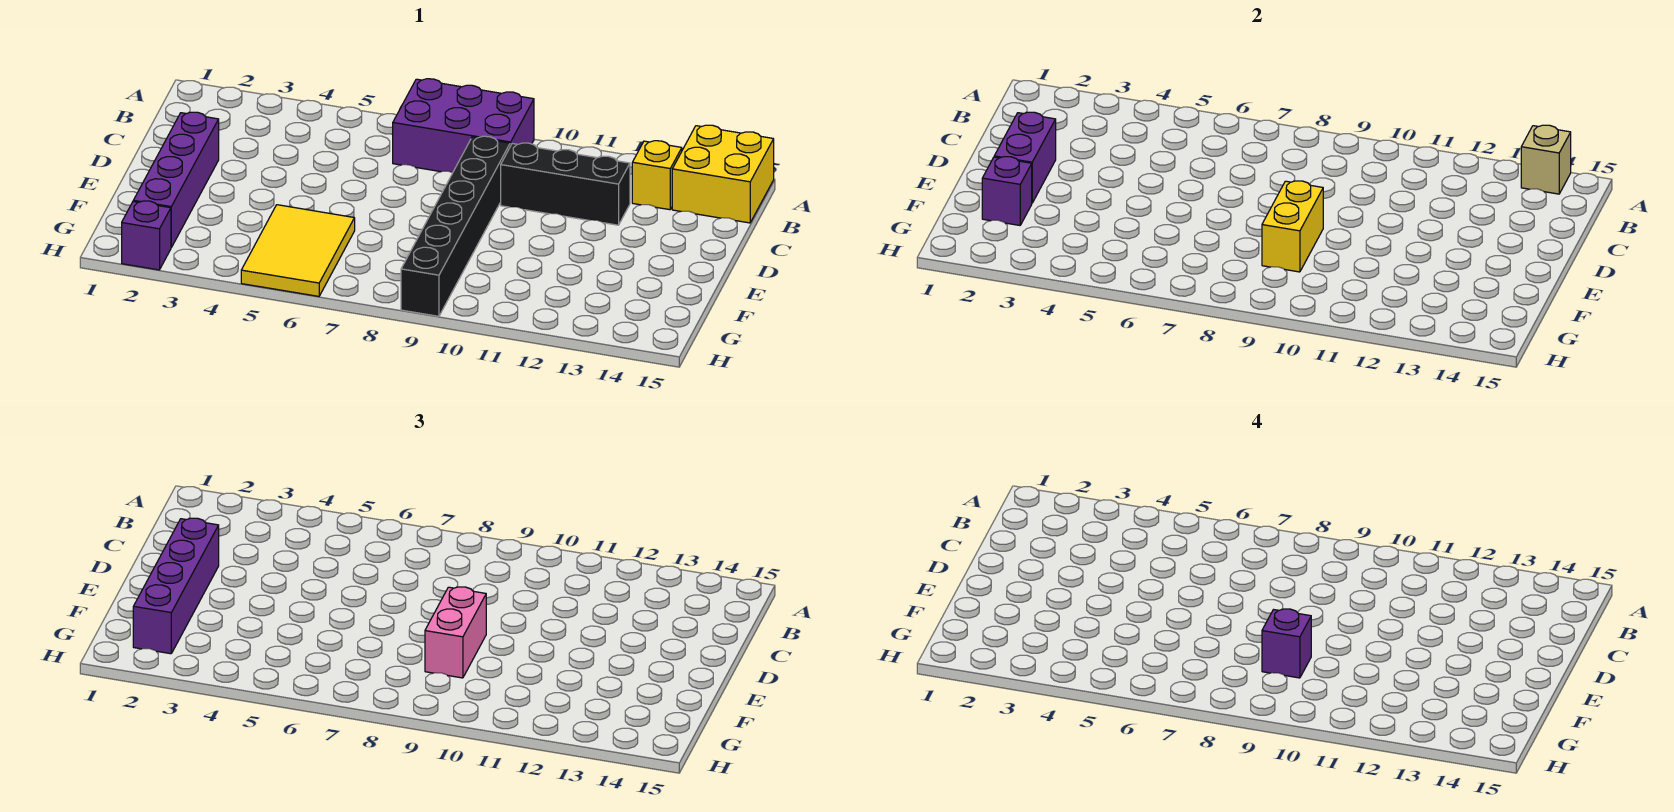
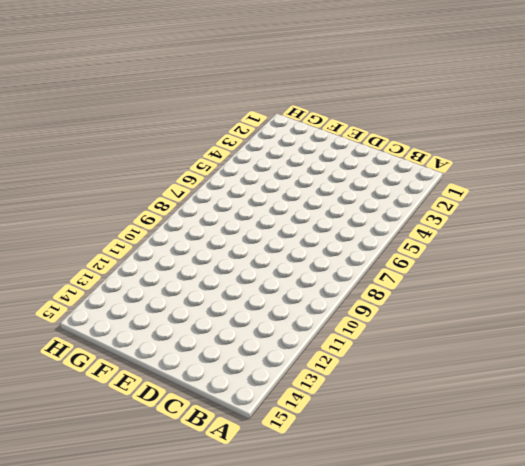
none -> purple brick A7:B9 level 1
none -> yellow brick A14:B15 level 1
none -> yellow brick B13 level 1

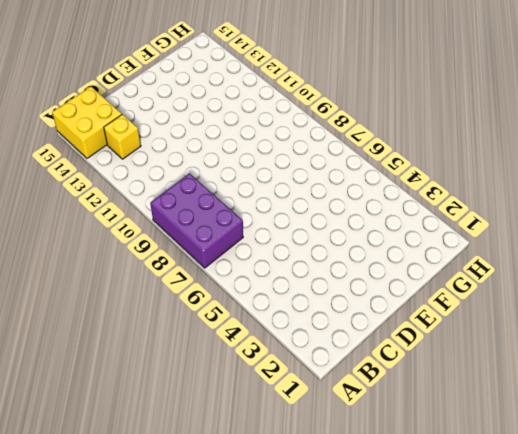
none -> black brick C9:H9 level 1
none -> black brick C10:C12 level 1
none -> purple brick D2:G2 level 1

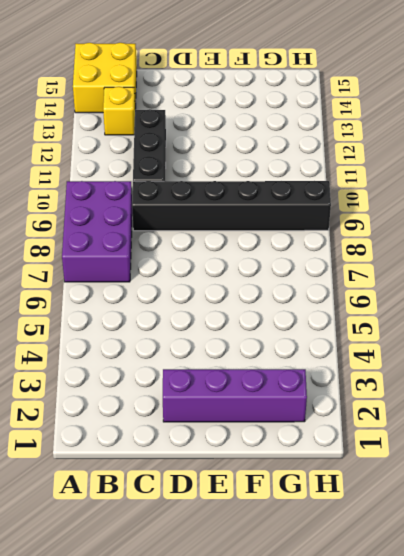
none -> yellow tile F5:H6 level 1
none -> purple brick H2 level 1
none -> tan brick A14 level 2

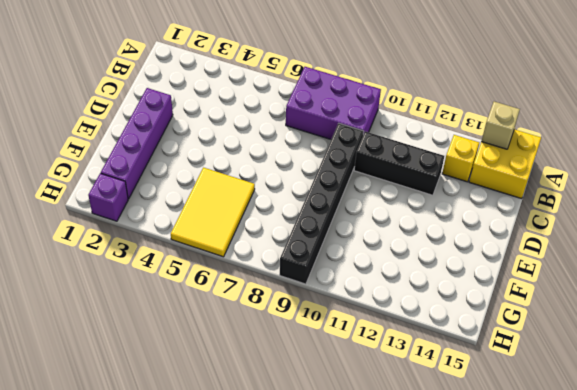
none -> purple brick D2:E2 level 2
none -> yellow brick E9:F9 level 2
none -> purple brick F2 level 2

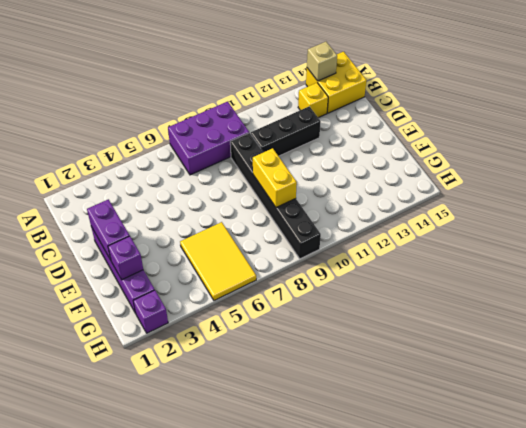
none -> purple brick D2:G2 level 3
none -> pink brick E9:F9 level 3
none -> purple brick F9 level 4

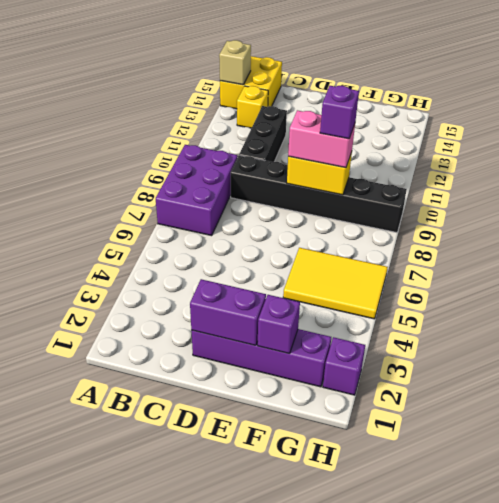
none -> purple brick D2:G2 level 3

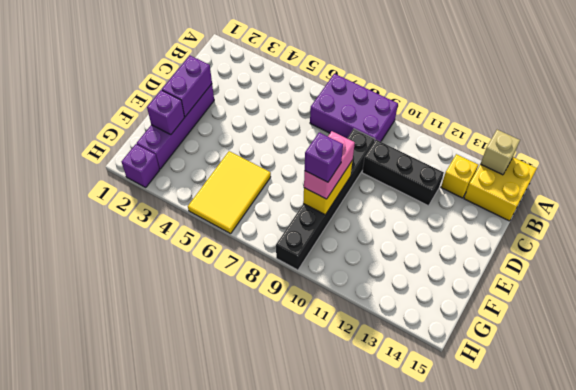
none -> purple brick D2:G2 level 3

